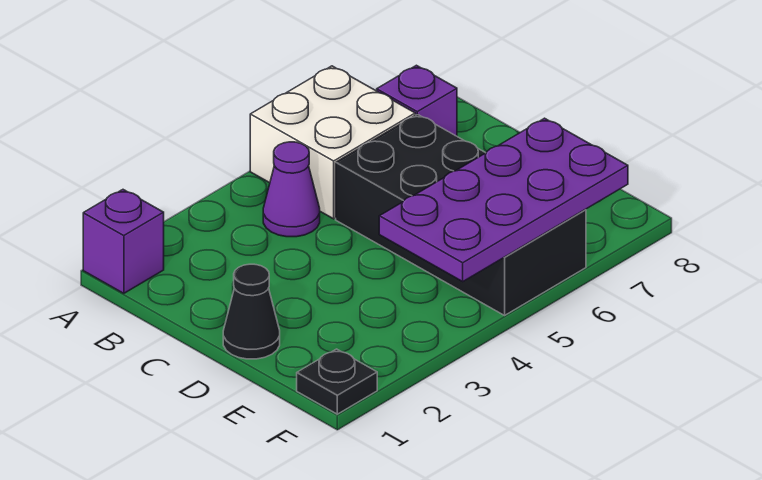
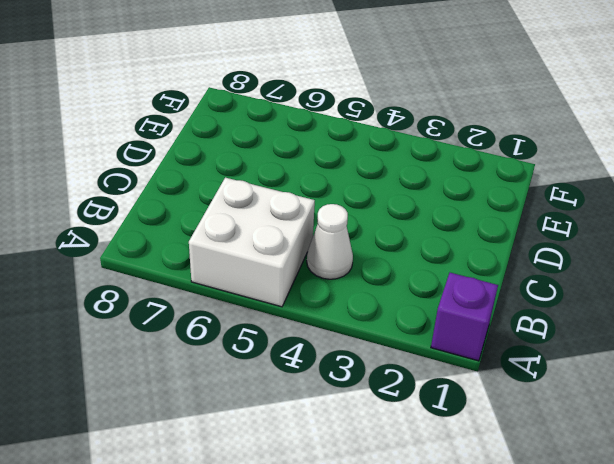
white cone B4 level 1 -> purple cone B4 level 1
none -> purple brick B7 level 1
none -> black brick C5:F6 level 1

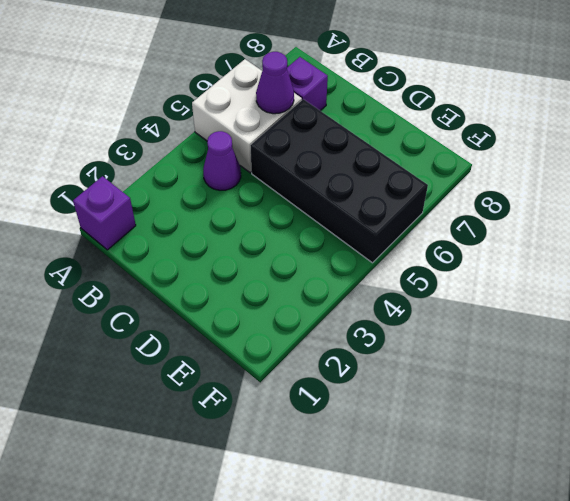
purple cone B6 level 2 -> none
none -> black cone D1 level 1
none -> black plate F1 level 1

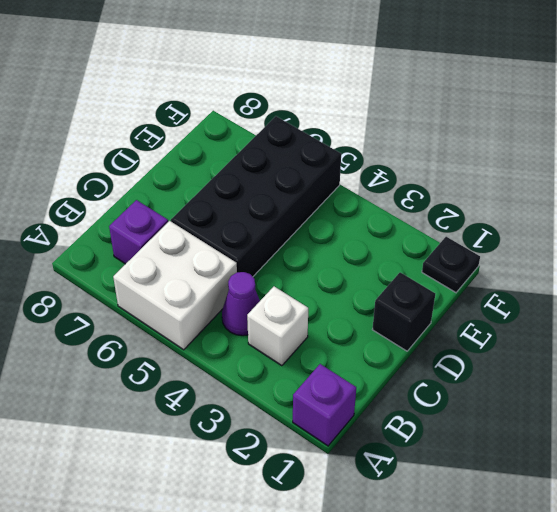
white brick B3 level 1 -> none
black brick D1 level 1 -> black cone D1 level 1
none -> purple plate E4:F7 level 2

